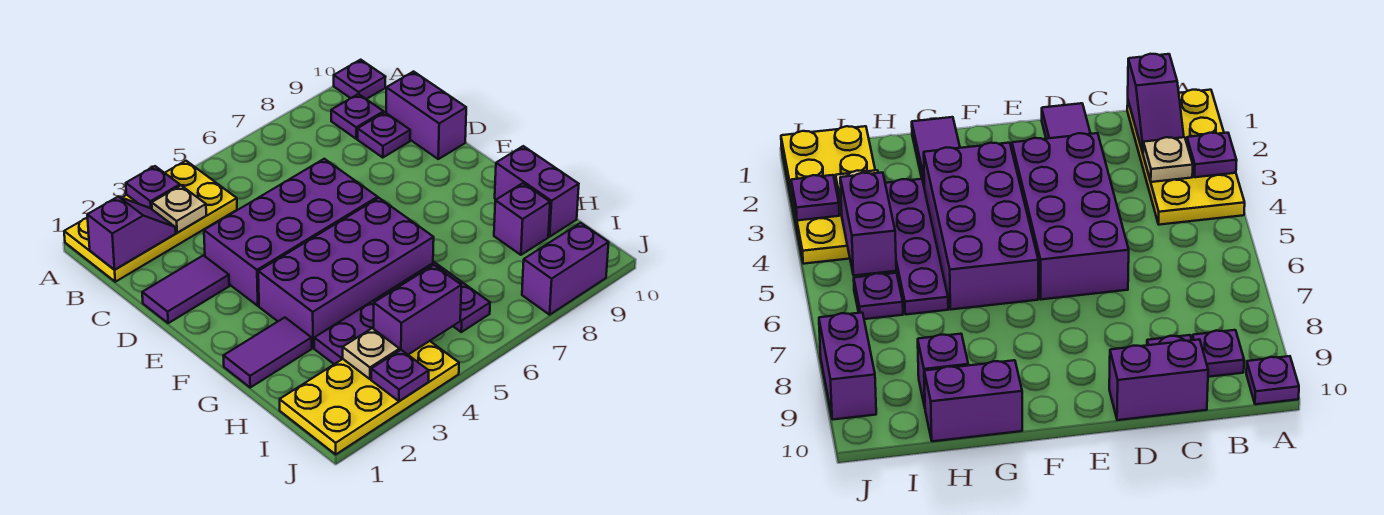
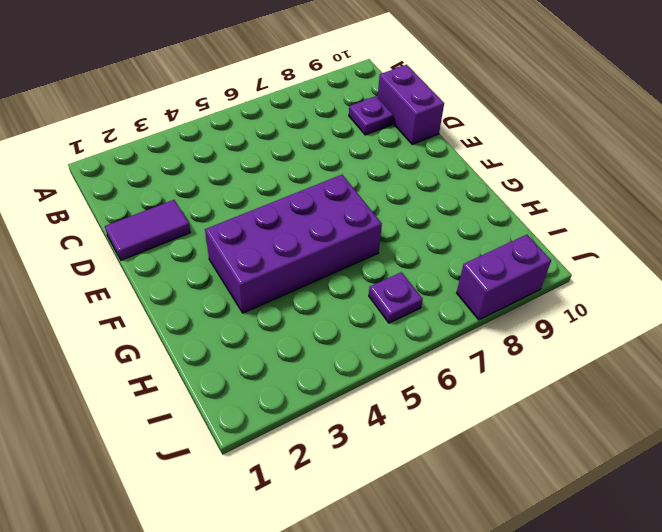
none -> yellow plate A1:B4 level 1
none -> purple plate A10 level 1
none -> purple plate B9 level 1

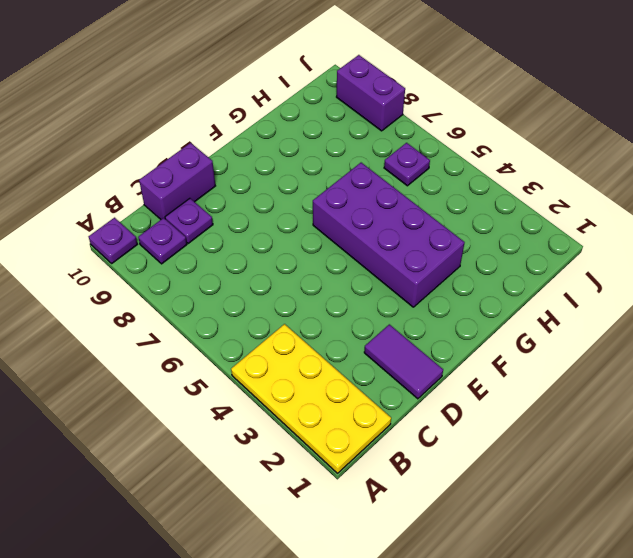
none -> purple brick D3:E6 level 1
none -> purple tile G1:G2 level 1
none -> purple brick G10:H10 level 1

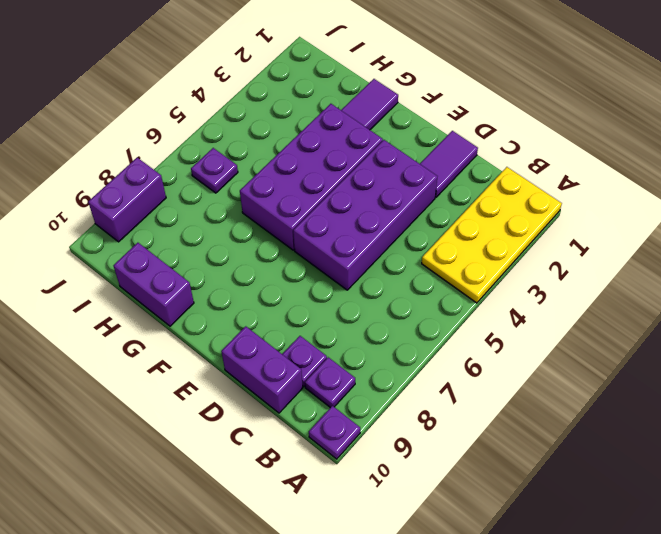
none -> purple plate H3:H6 level 1
none -> purple brick H9 level 1
none -> yellow plate I1:J4 level 1

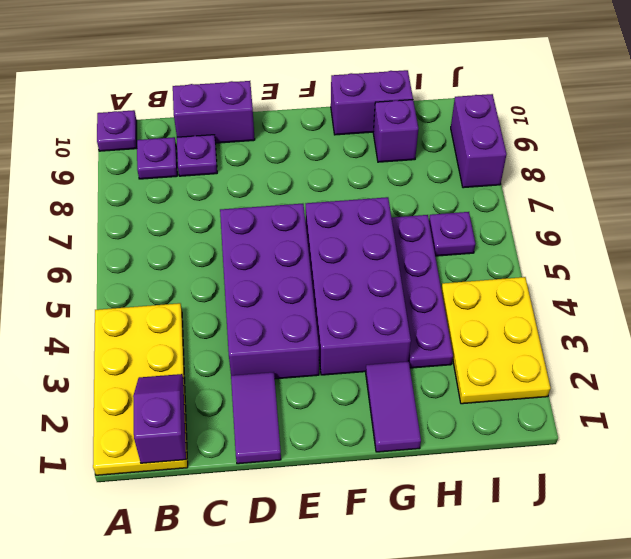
yellow plate I2:J4 level 1 -> yellow plate I1:J4 level 1
none -> purple plate A3 level 2
none -> tan plate B3 level 2
none -> tan plate I3 level 2

